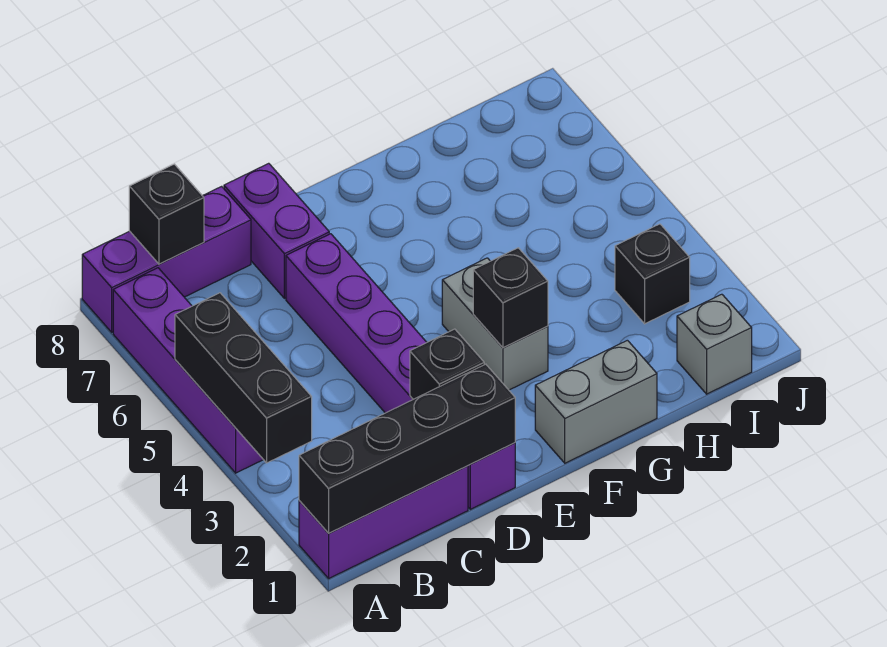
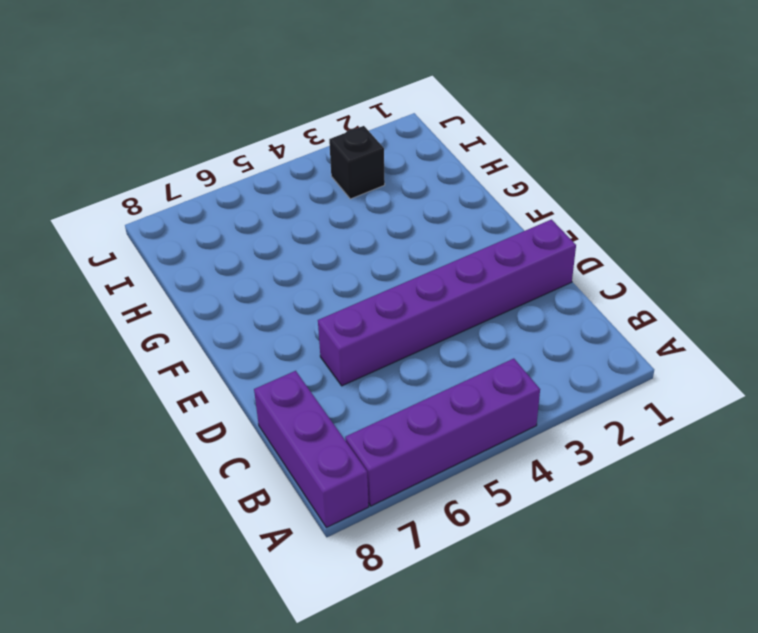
none -> purple brick A1:C1 level 1
none -> purple brick D7:D8 level 1
none -> grey brick F1:G1 level 1

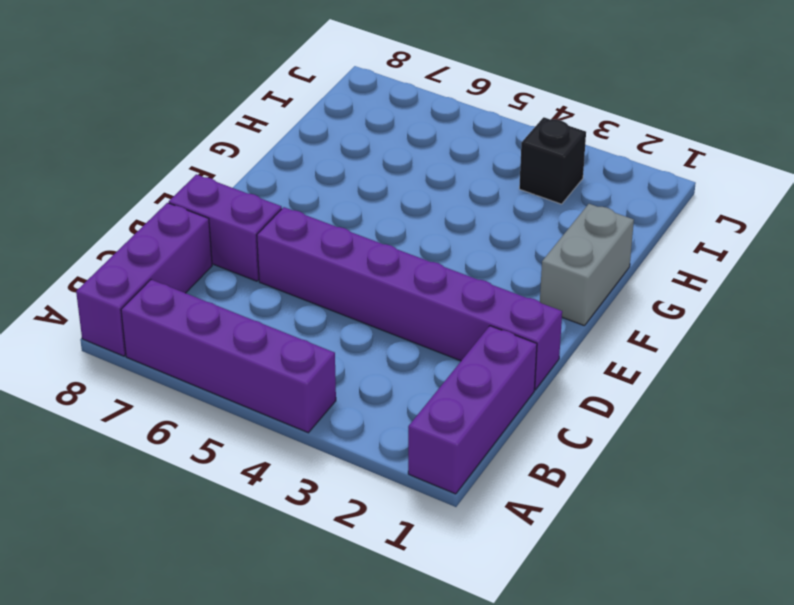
none -> grey brick F3:F4 level 1
none -> grey brick I1 level 1
none -> black brick A1:D1 level 2

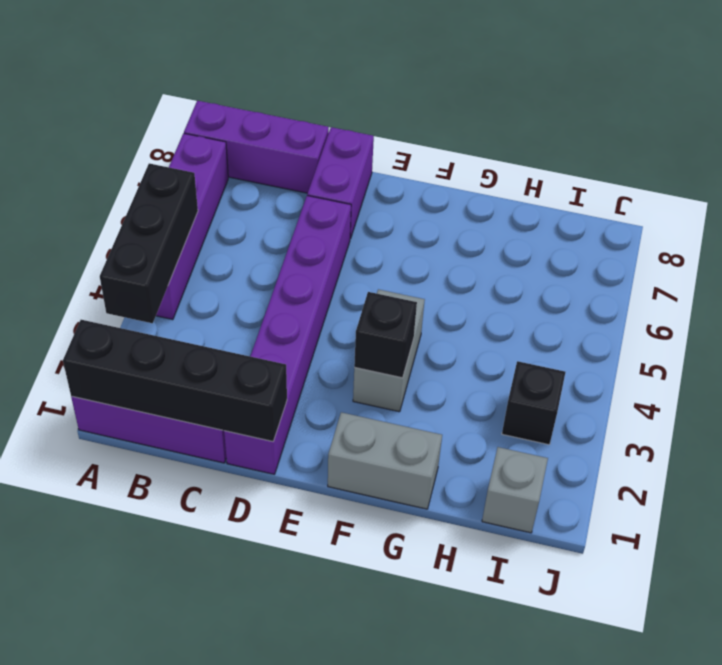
none -> black brick B8 level 2
none -> black brick D2 level 2

